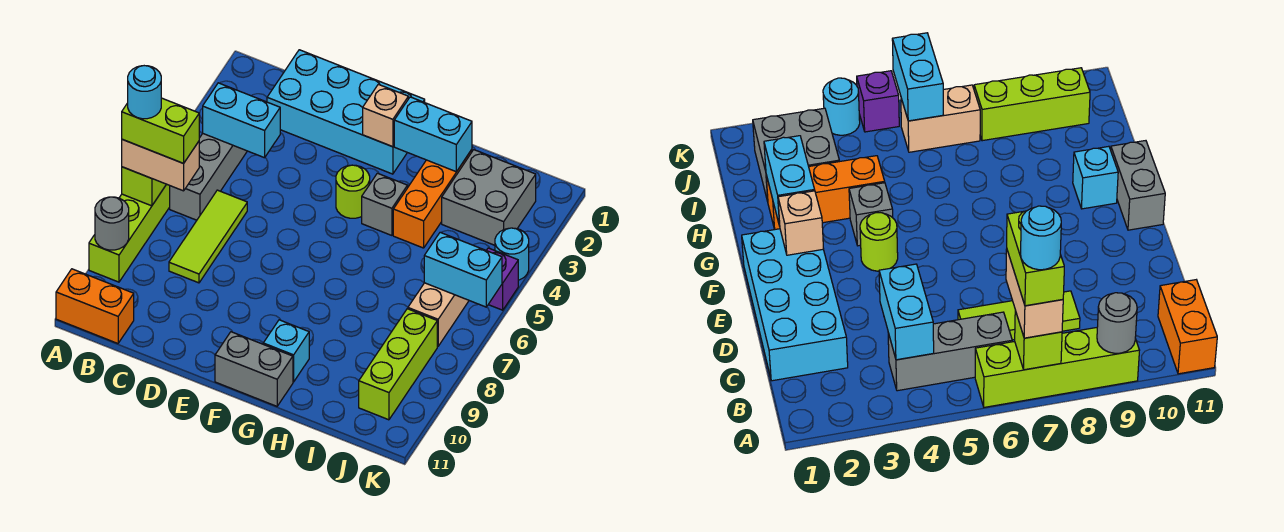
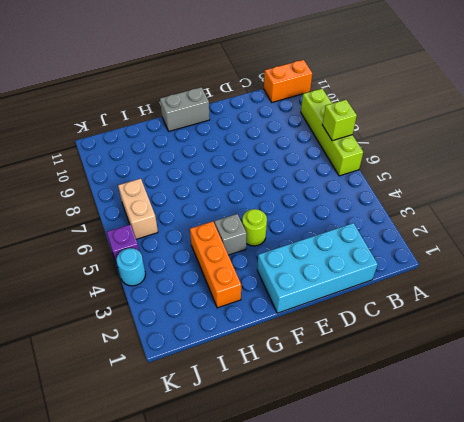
none -> grey brick B4:B6 level 1
none -> lime tile C6:C8 level 1
none -> cyan brick G10 level 1

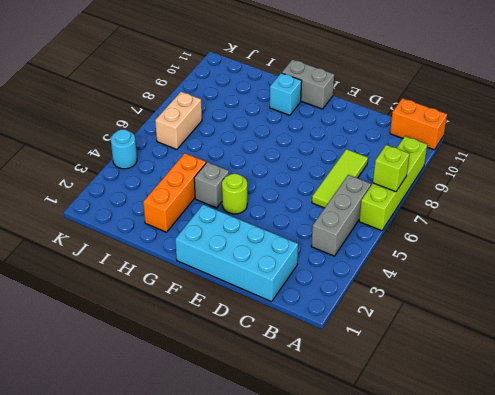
none -> grey brick I2:J3 level 1
none -> lime brick J8:J10 level 1
none -> purple brick K5 level 1

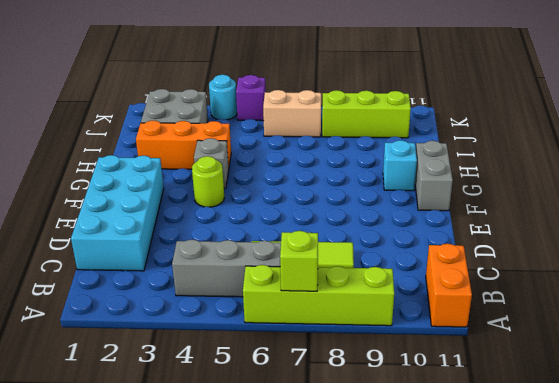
none -> grey round brick A9 level 2
none -> cyan brick B4:C4 level 2
none -> tan brick F2 level 2

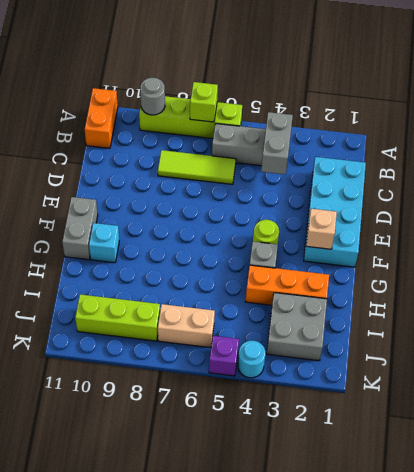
grey brick B4:C4 level 2 -> cyan brick B4:C4 level 2
none -> cyan brick G2:H2 level 2
none -> cyan brick J6:K6 level 2
none -> tan brick A7:B7 level 3

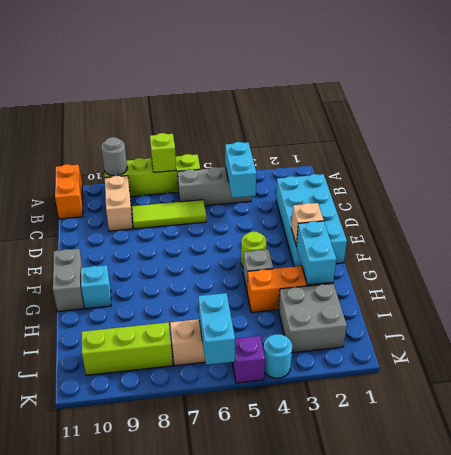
tan brick B9:C9 level 1 -> tan brick A7:B7 level 3
none -> lime brick A7:B7 level 4
none -> cyan round brick A7 level 5

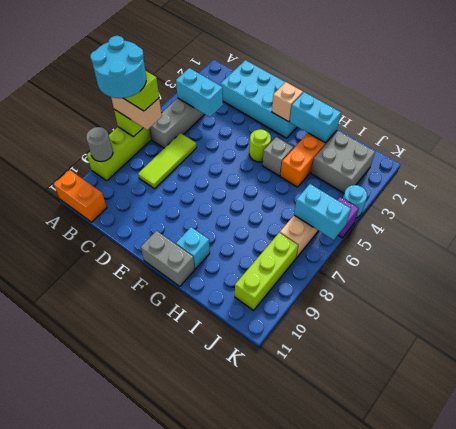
cyan round brick A7:B8 level 5 -> cyan round brick A7 level 5

